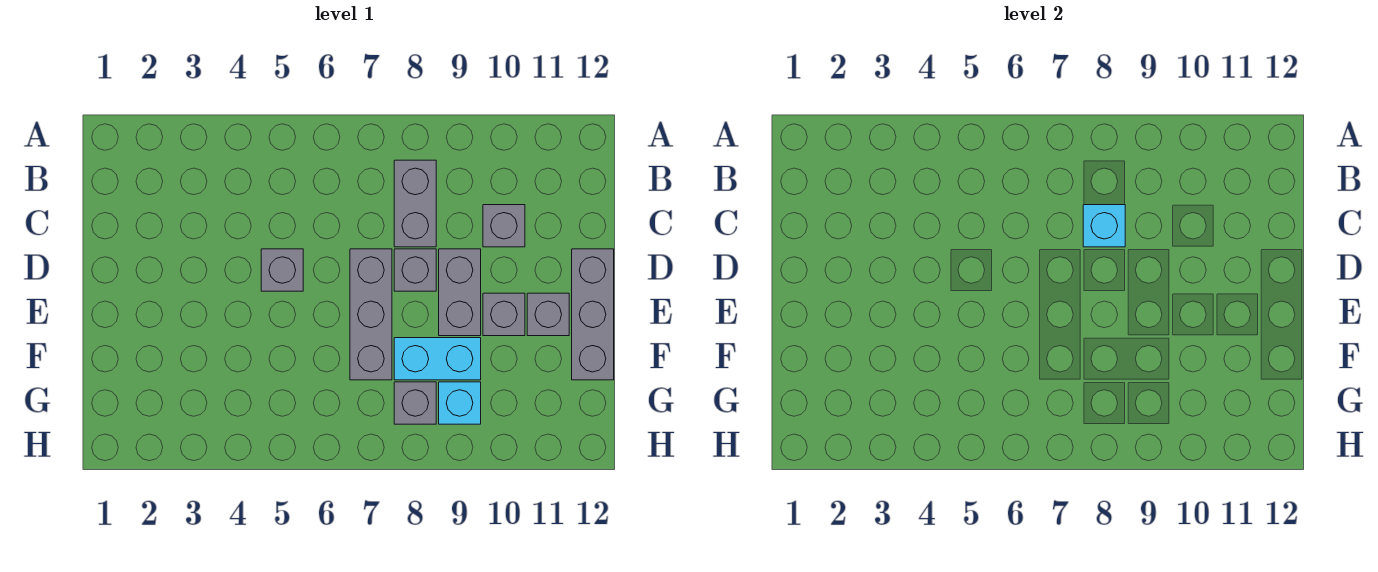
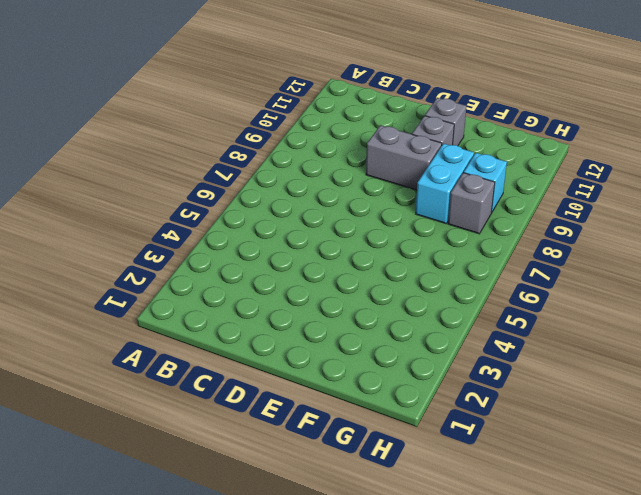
none -> grey brick B8:C8 level 1
none -> grey brick C10 level 1
none -> grey brick D5 level 1

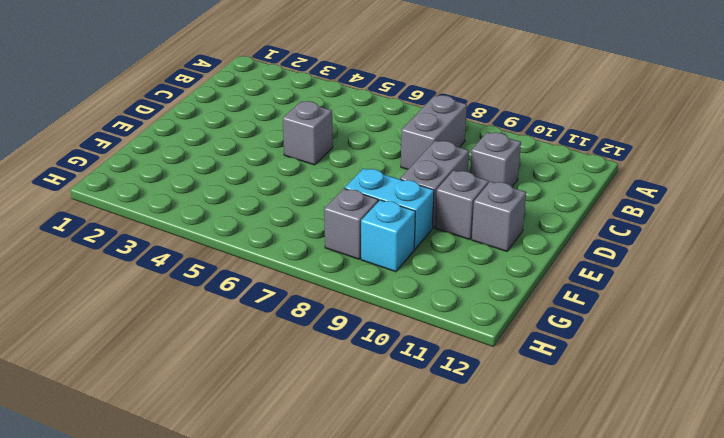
none -> grey brick D7:F7 level 1
none -> grey brick D8 level 1
none -> grey brick D12:F12 level 1

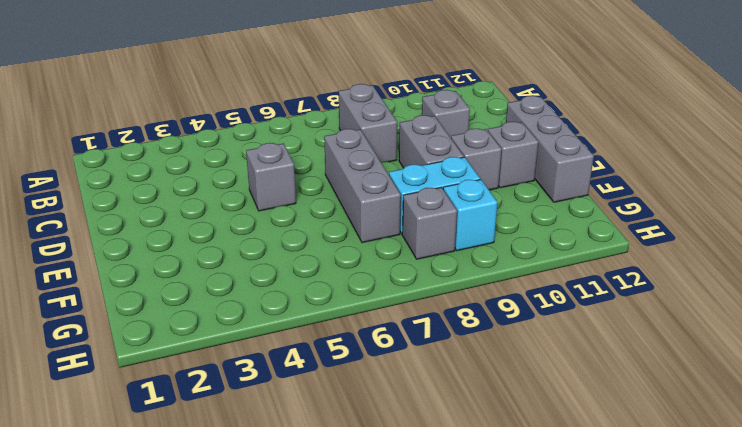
none -> grey brick D8 level 1
none -> cyan brick C8 level 2

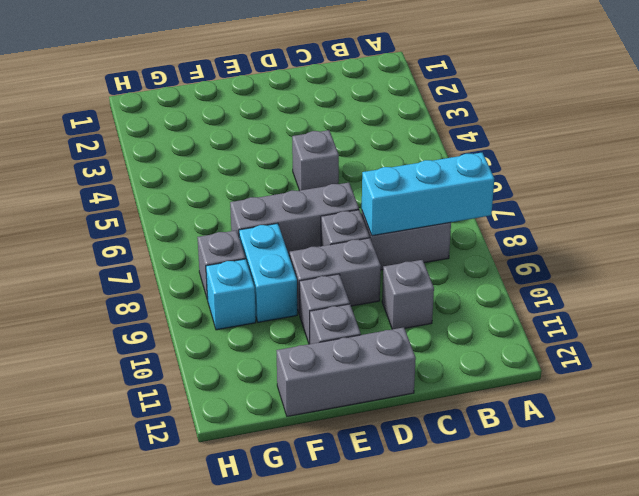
cyan brick A8:C8 level 2 -> cyan brick C8 level 2

